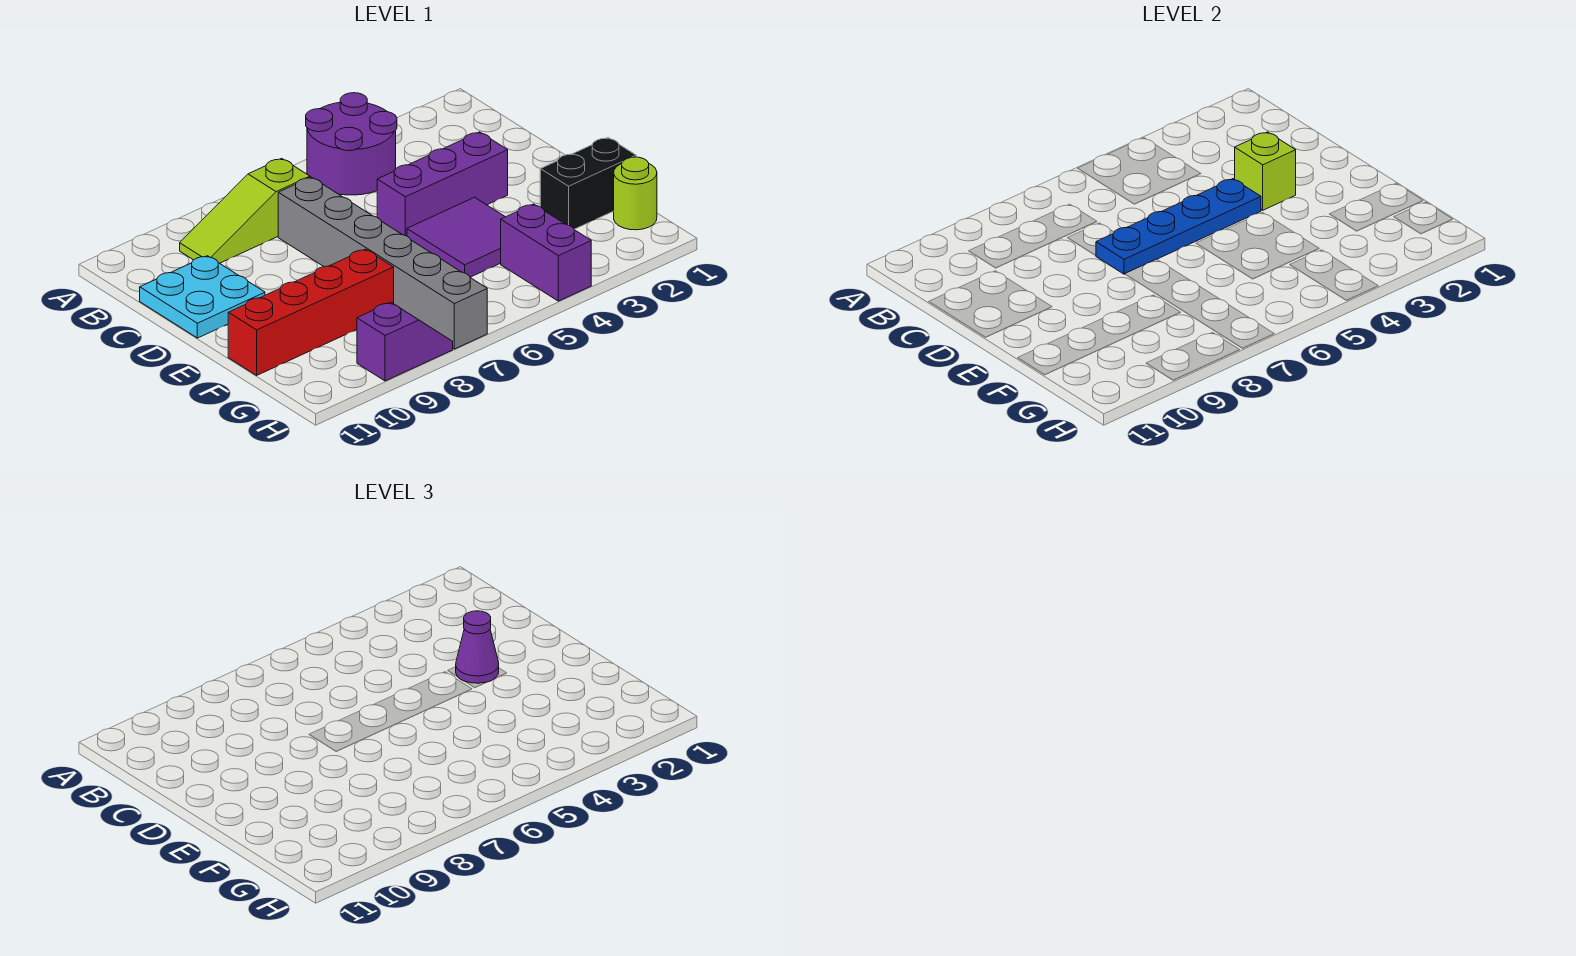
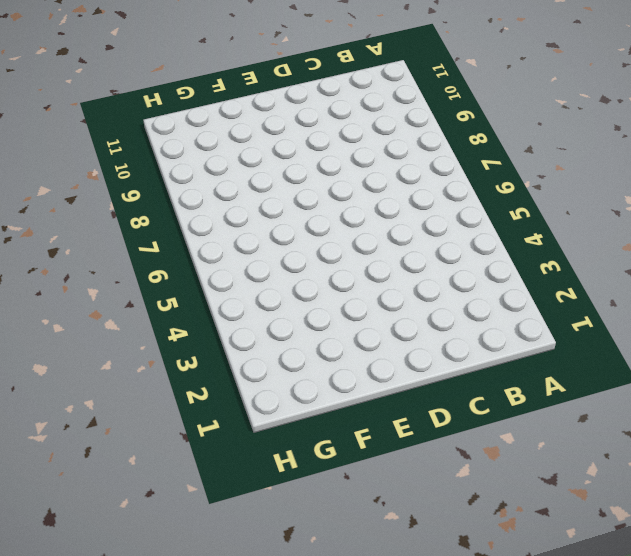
none -> purple round brick A4:B5 level 1
none -> lime slope B7:B9 level 1 top 7
none -> grey brick C7:H7 level 1

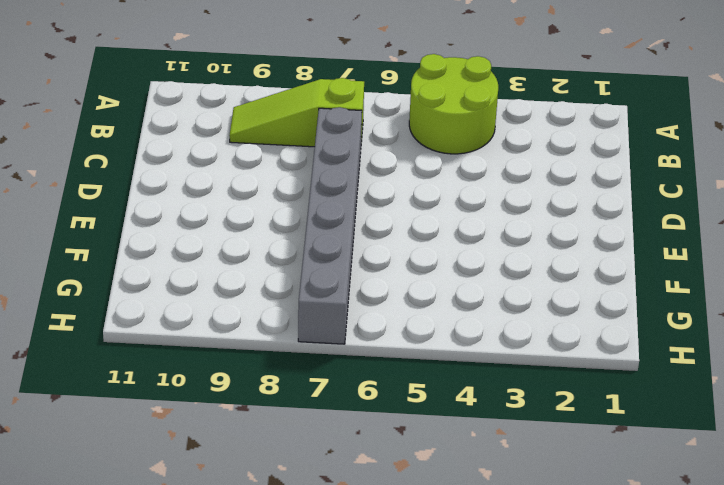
lime round brick A4:B5 level 1 -> purple round brick A4:B5 level 1
none -> cyan plate C10:D11 level 1
none -> purple brick D3:D5 level 1
none -> purple tile E4:F5 level 1

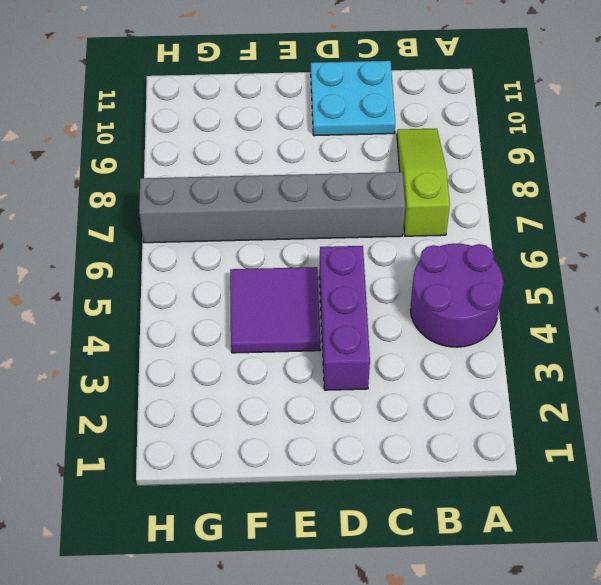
none -> black brick F1:F2 level 1
none -> red brick F8:F11 level 1
none -> lime round brick G1 level 1

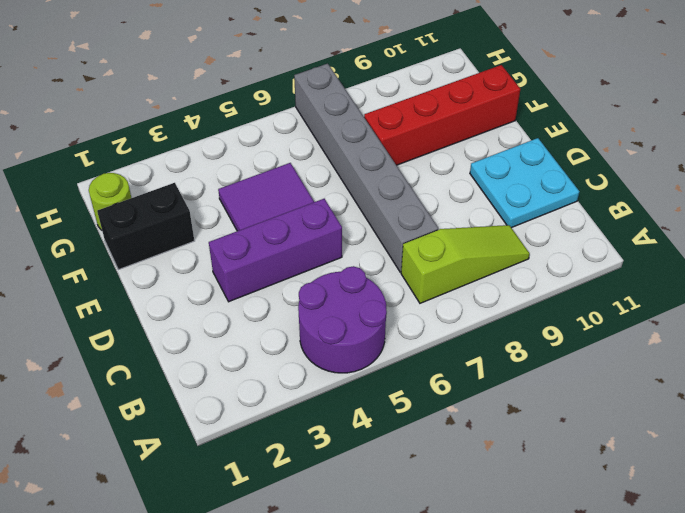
none -> purple brick G4:H4 level 1
none -> purple slope H8:H9 level 1 top 9
none -> lime brick D3 level 2

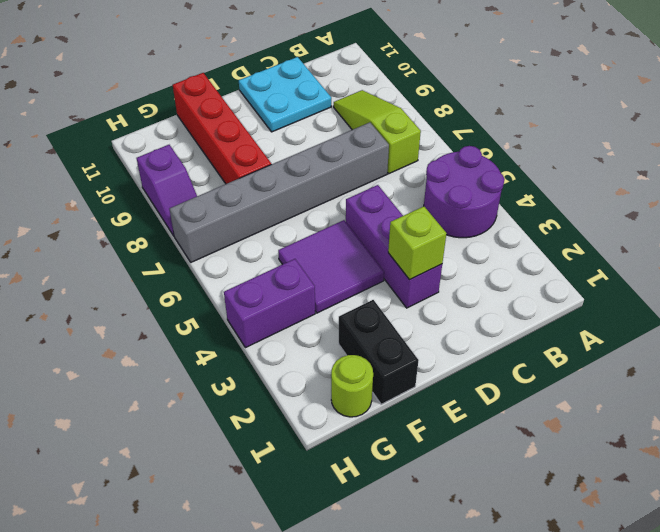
none -> blue plate D4:D7 level 2
none -> purple cone D3 level 3

